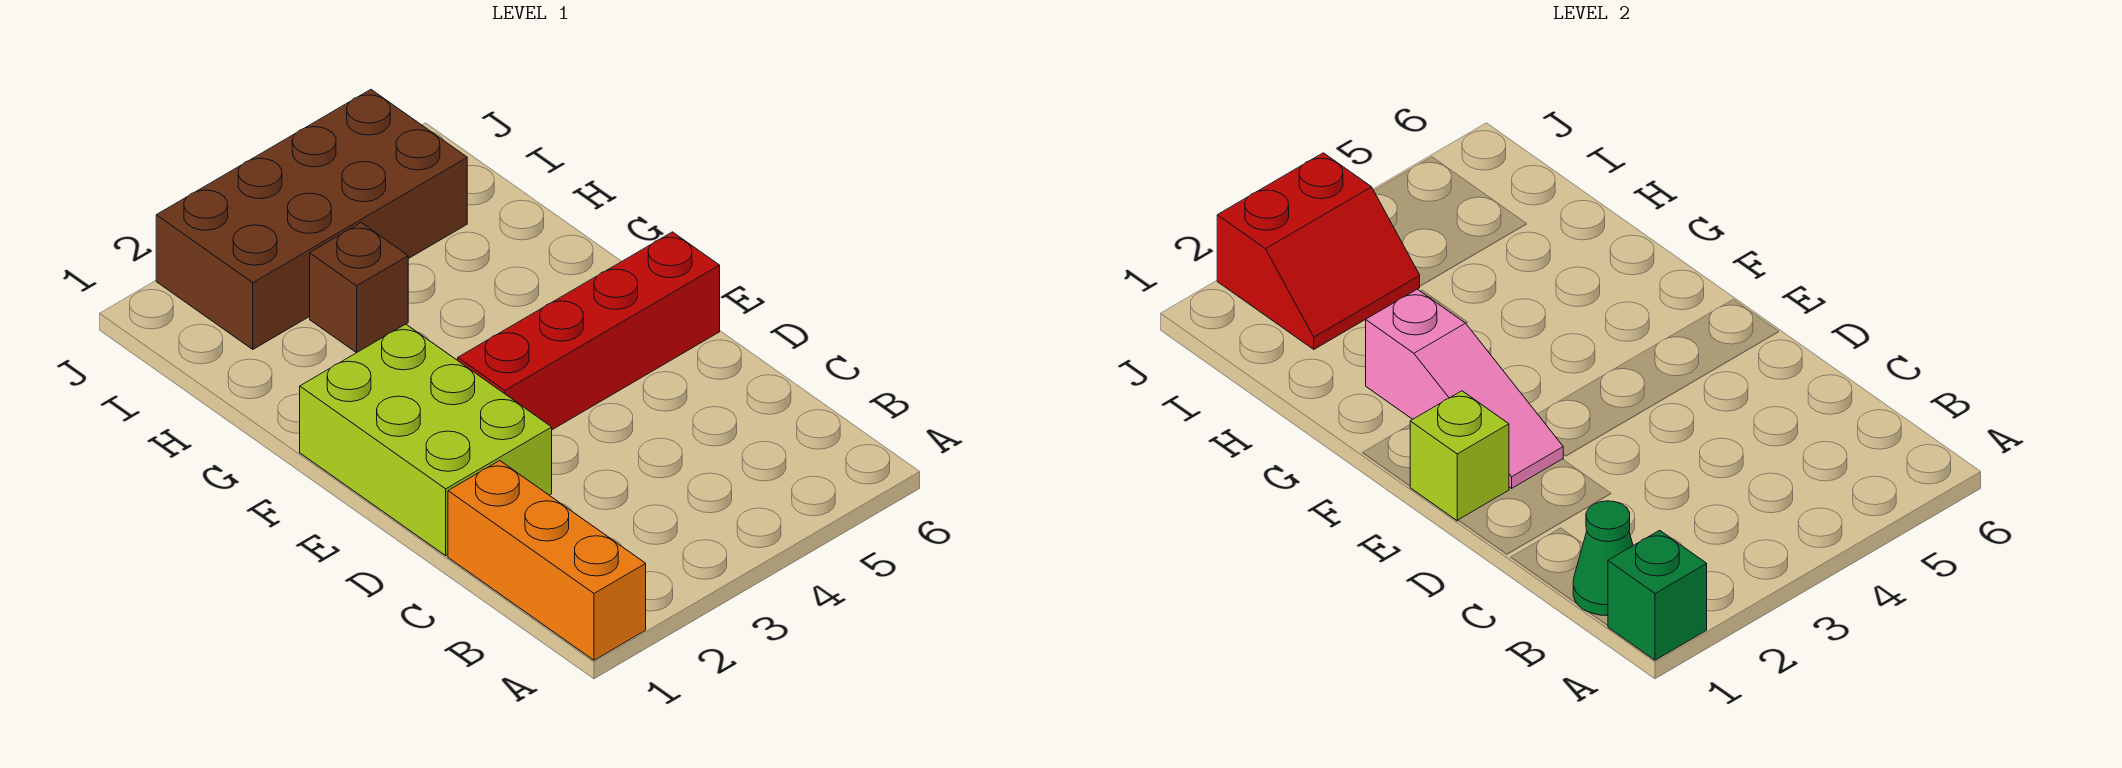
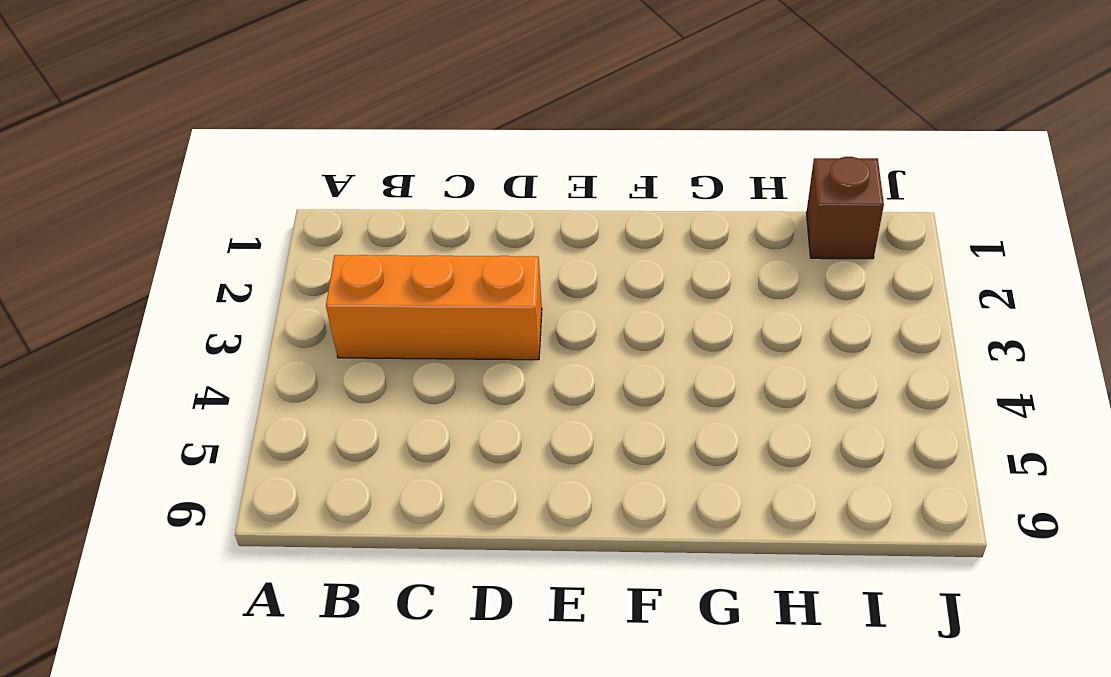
orange brick B3:D3 level 1 -> orange brick A1:C1 level 1
brown brick I1 level 1 -> brown brick H3 level 1
none -> lime brick D1:F2 level 1
none -> red brick E3:E6 level 1

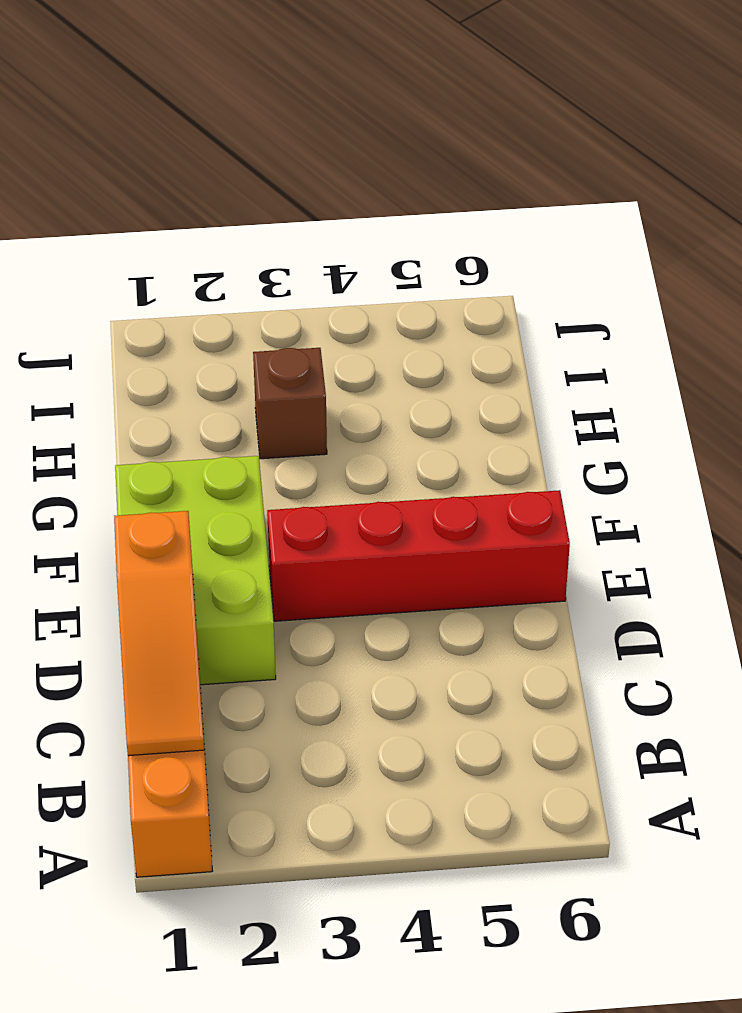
orange slope B1:D1 level 2 top D -> green cone B1 level 2
none -> brown brick I2:J5 level 1
none -> green brick A1 level 2

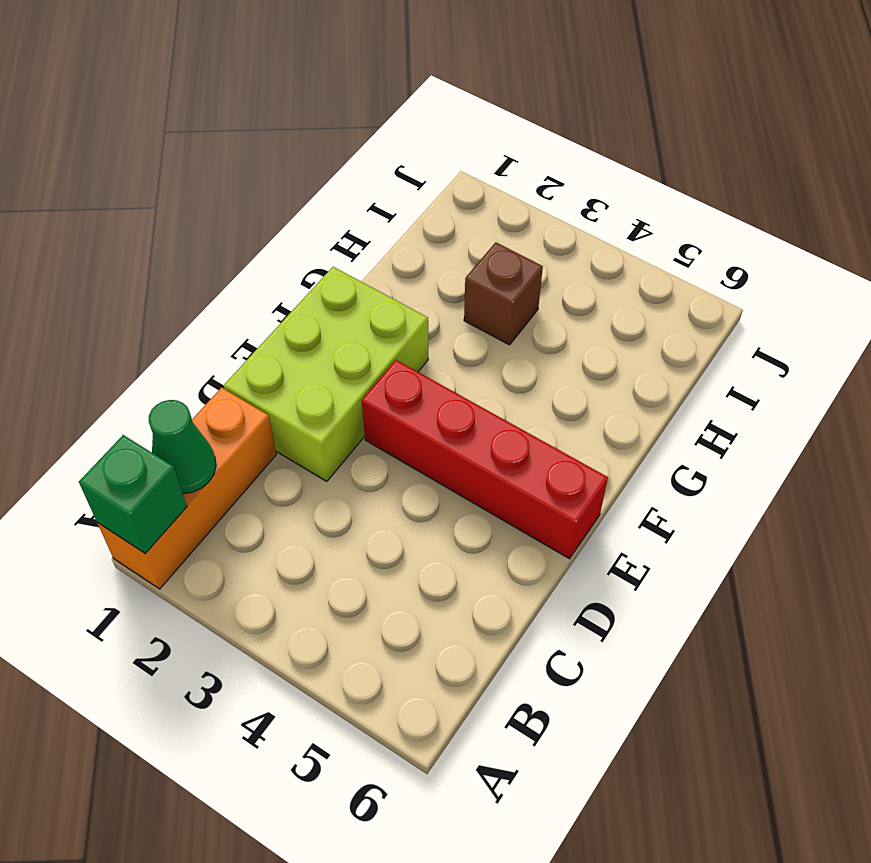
none -> brown brick I2:J5 level 1
none -> lime brick E1 level 2

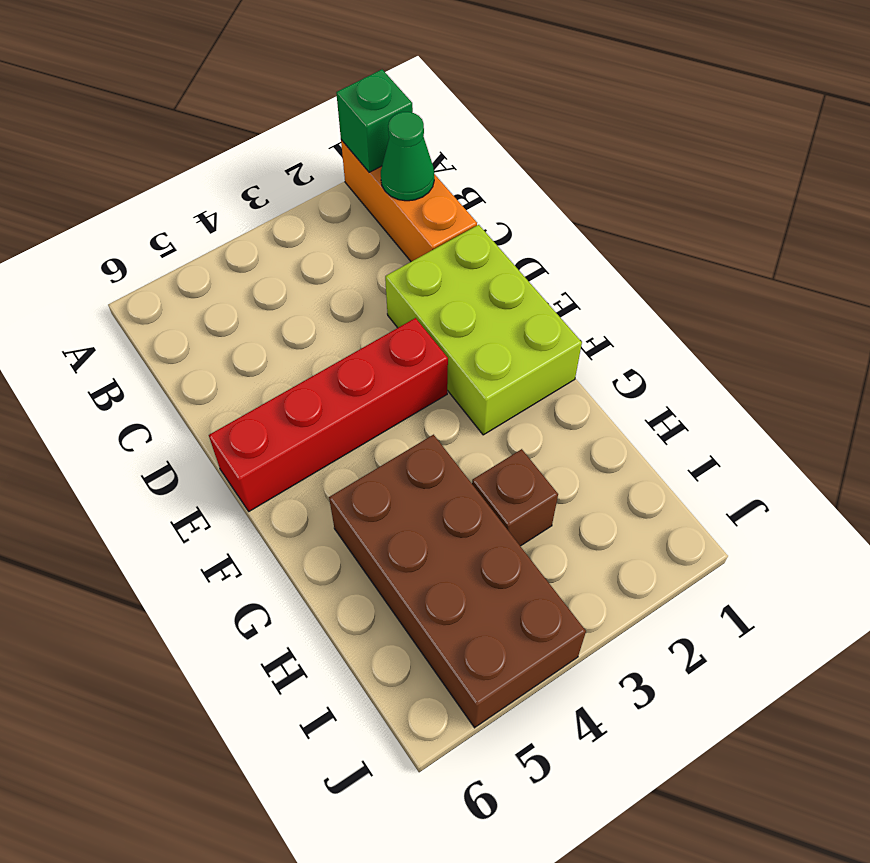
brown brick G4:J5 level 1 -> brown brick I2:J5 level 1
none -> lime brick E1 level 2
none -> pink slope E2:G2 level 2 top G

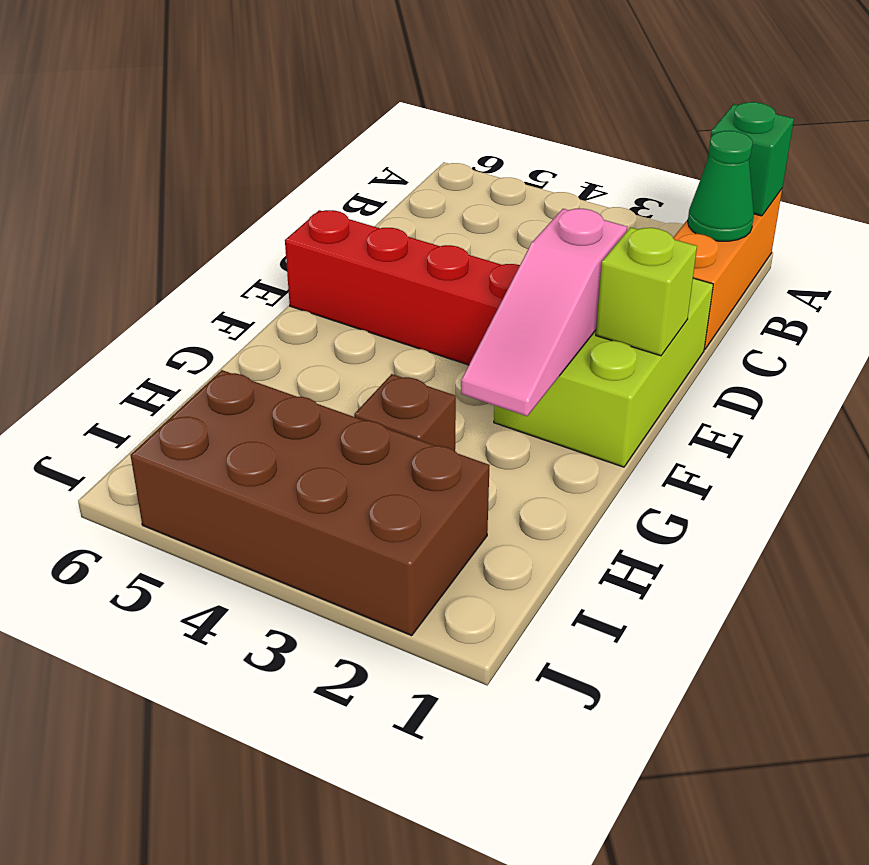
pink slope E2:G2 level 2 top E -> pink slope E2:G2 level 2 top G
none -> red slope I2:J3 level 2 top J

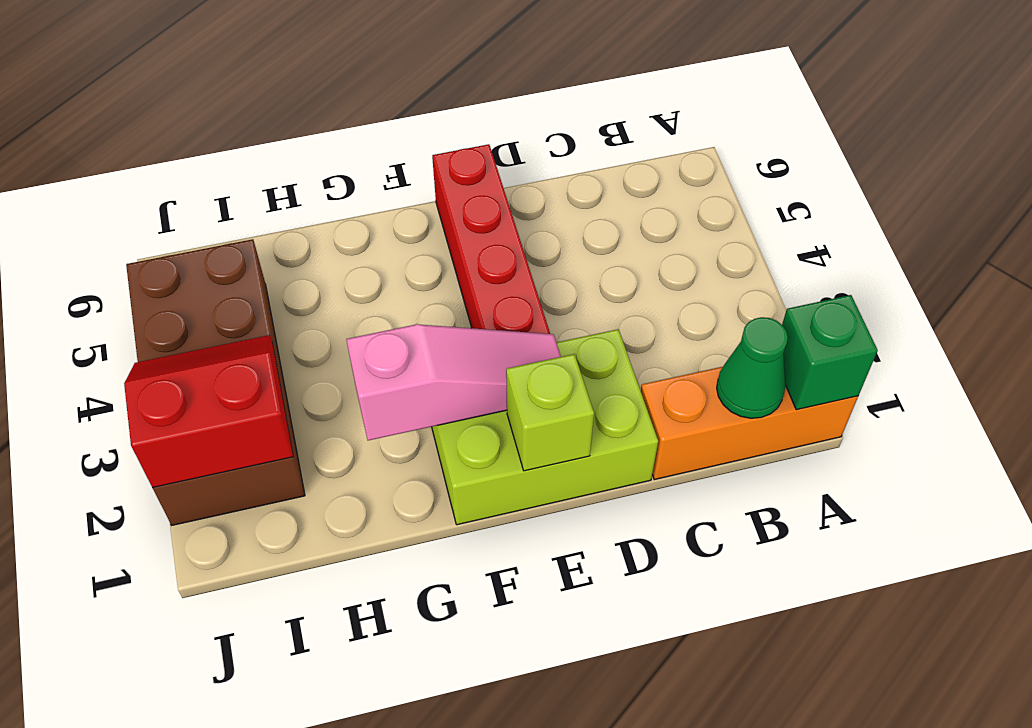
red slope I2:J3 level 2 top 2 -> red slope I2:J3 level 2 top J
none -> brown brick H3 level 1

